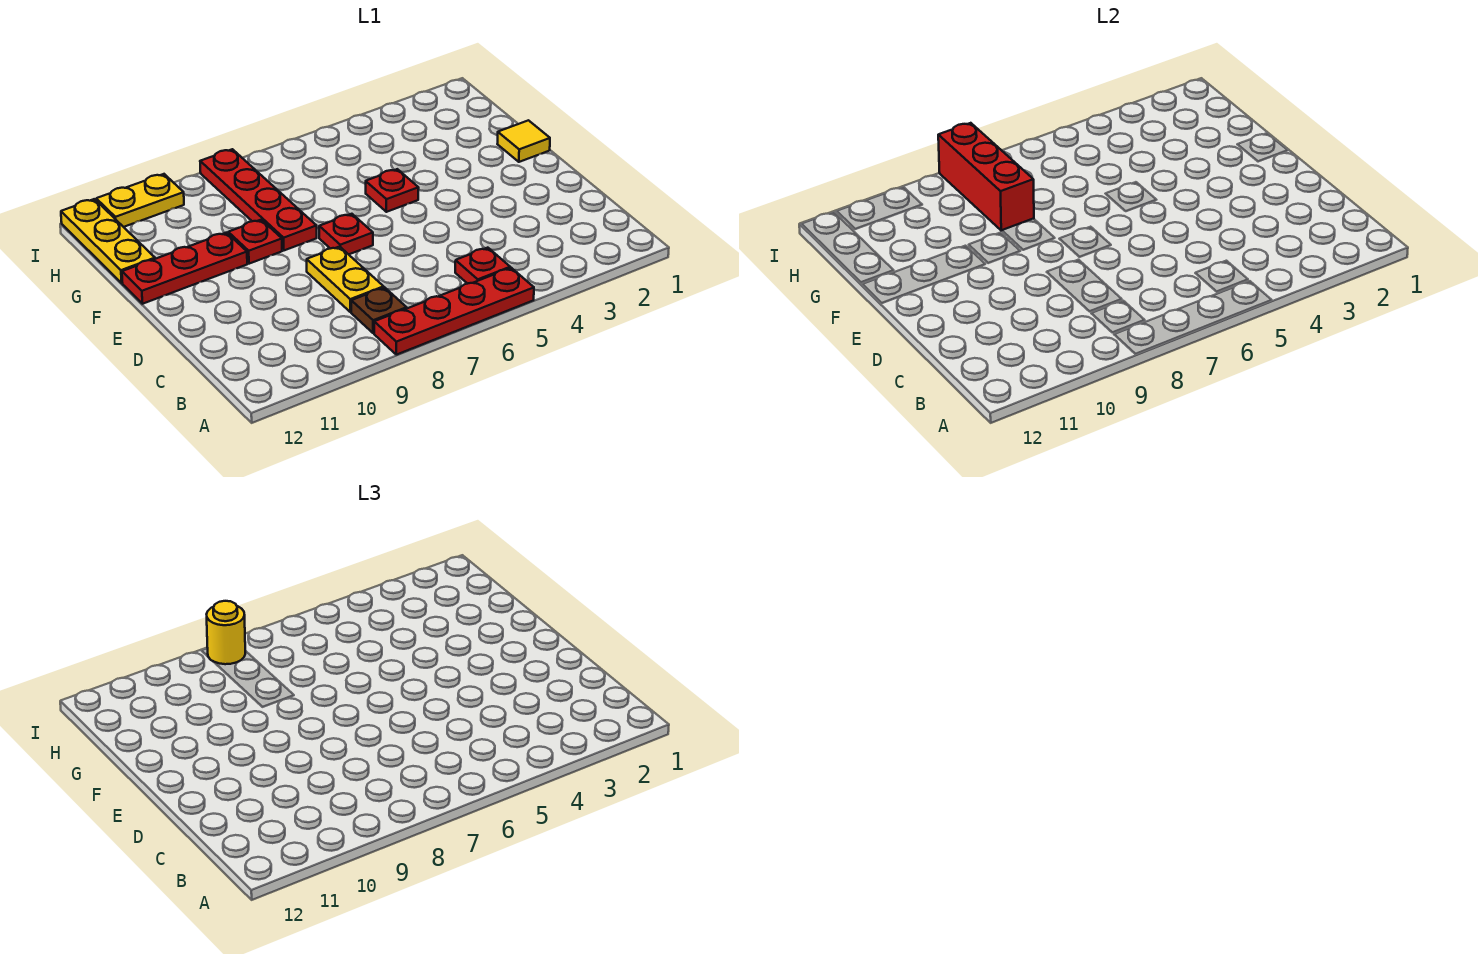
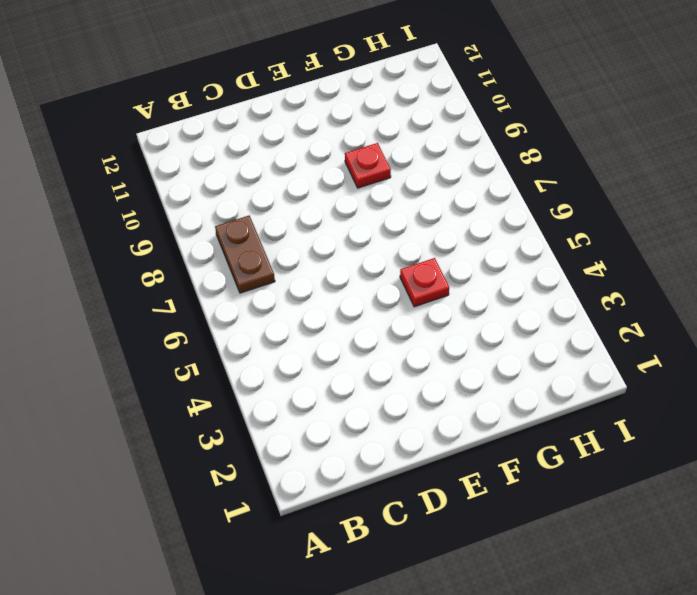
brown plate B7:B8 level 1 -> brown plate B8 level 1
none -> red plate A5:A8 level 1
none -> red plate B5 level 1
none -> yellow plate C8:D8 level 1

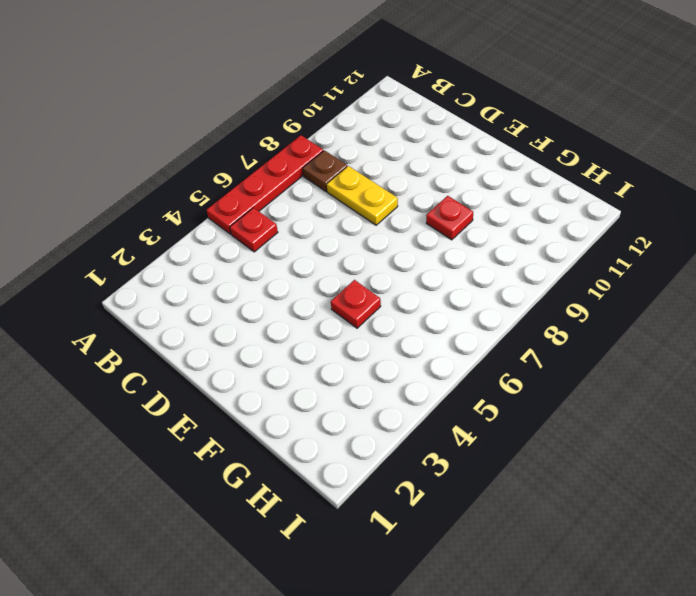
none -> red plate E7 level 1
none -> yellow tile F1 level 1
none -> red plate F8:I8 level 1

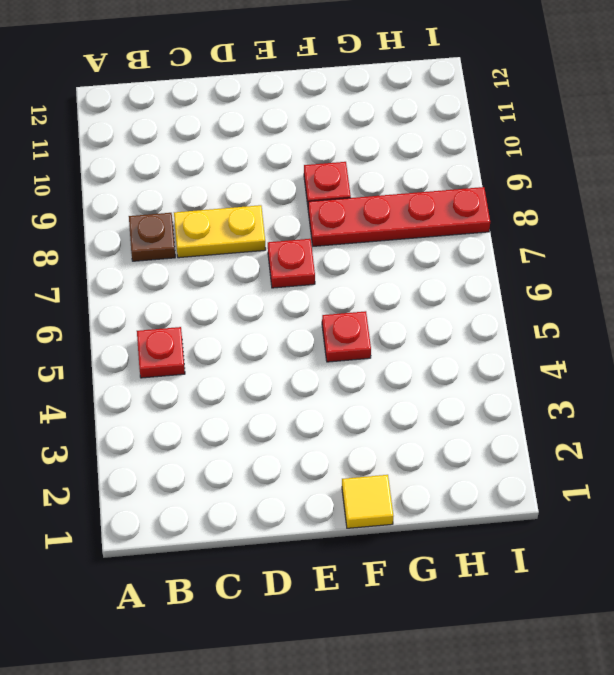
none -> red plate A5:A8 level 1
none -> red plate F10:F12 level 1
none -> yellow plate G12:I12 level 1

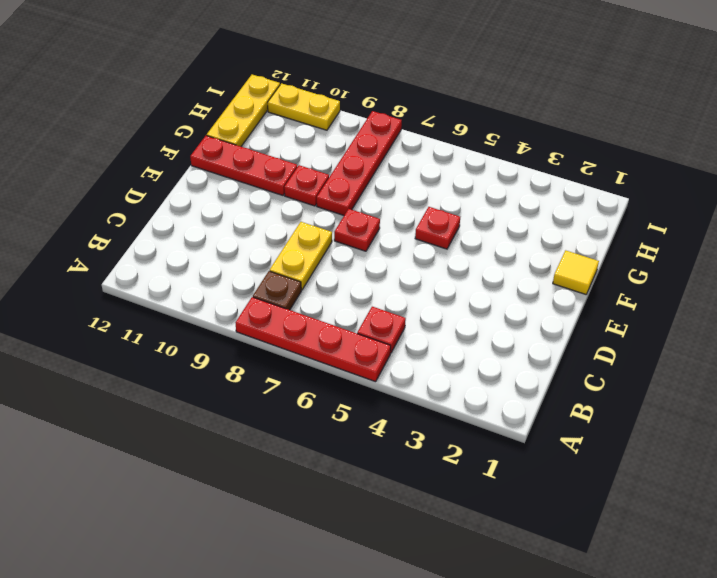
none -> red brick G8:I8 level 2
none -> yellow round brick I8 level 3

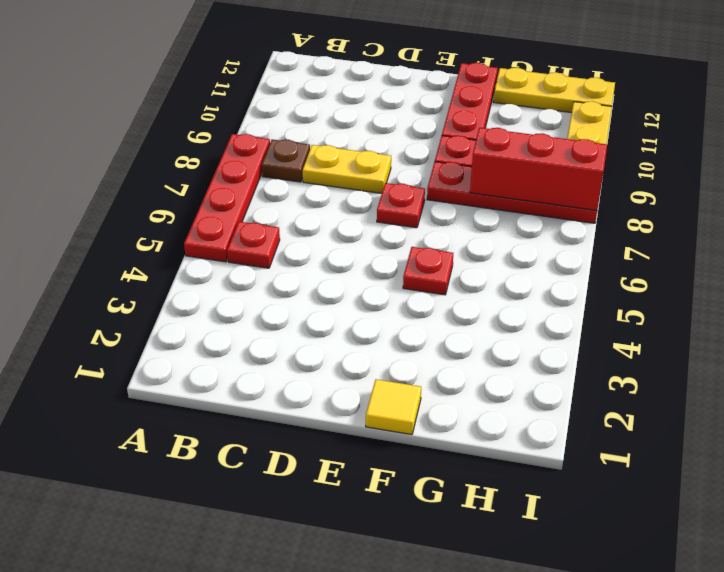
none -> yellow round brick I8 level 3

